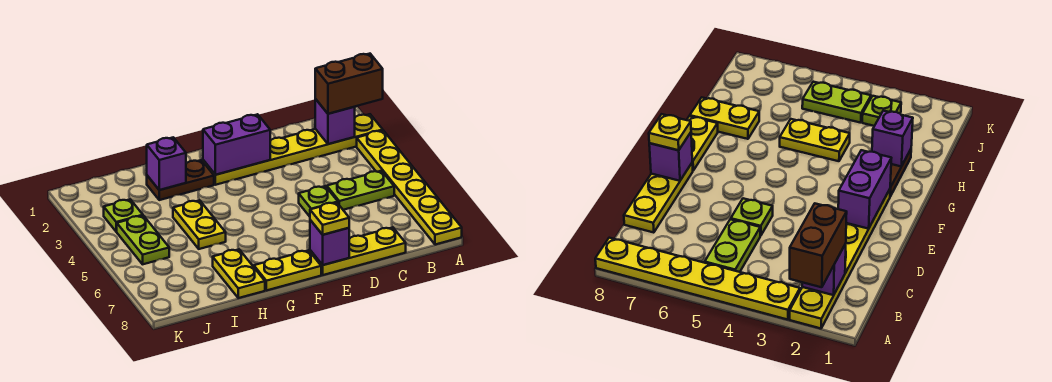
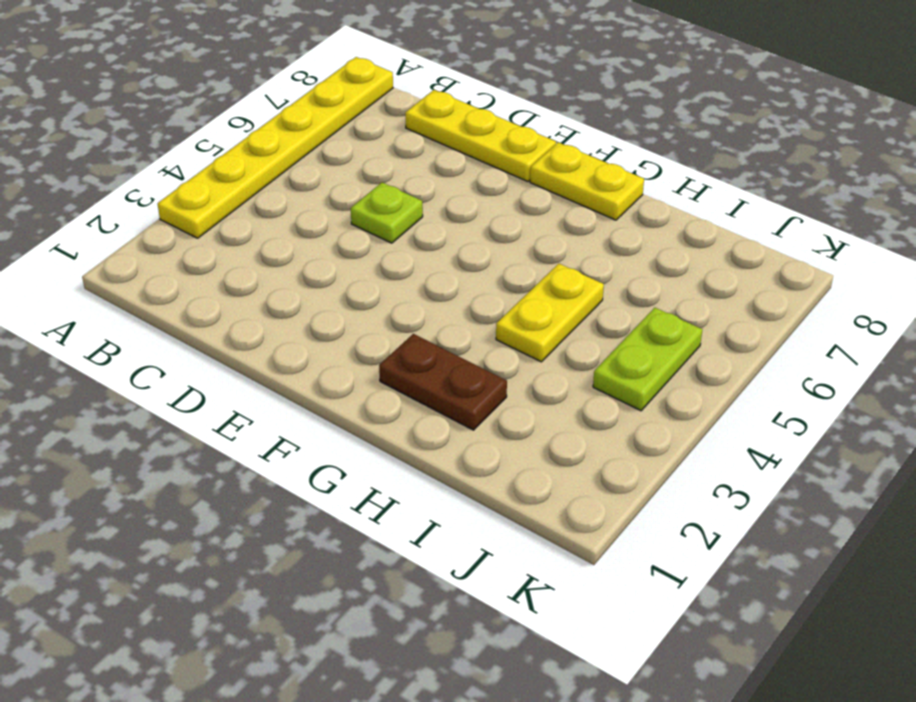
none -> yellow plate A2:F2 level 1
none -> lime plate B5:C5 level 1
none -> yellow plate H7:H8 level 1

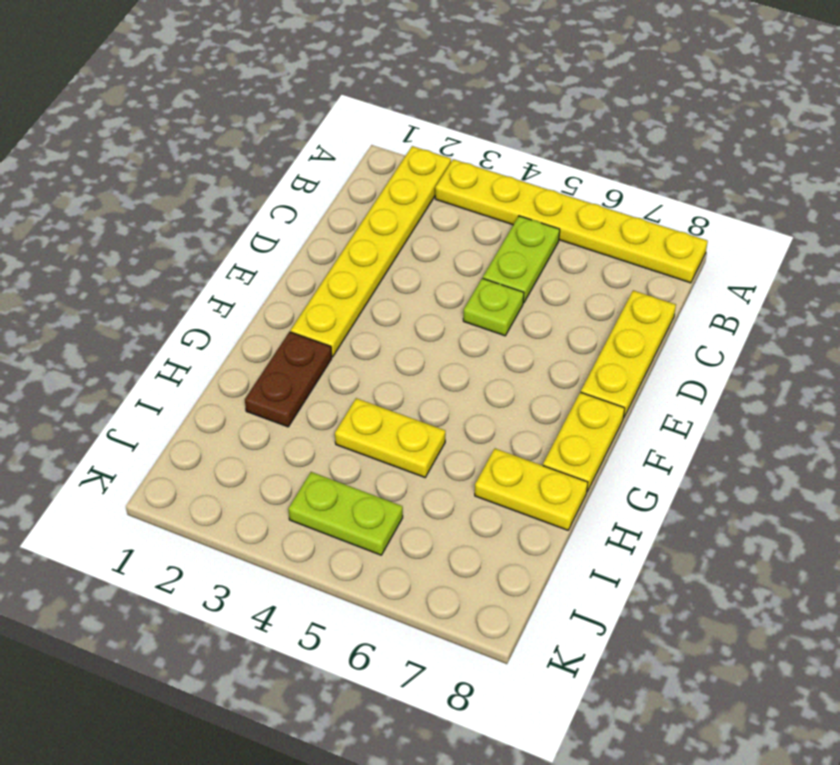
none -> lime plate J3 level 1
none -> purple brick B2 level 2
none -> purple brick E2:F2 level 2

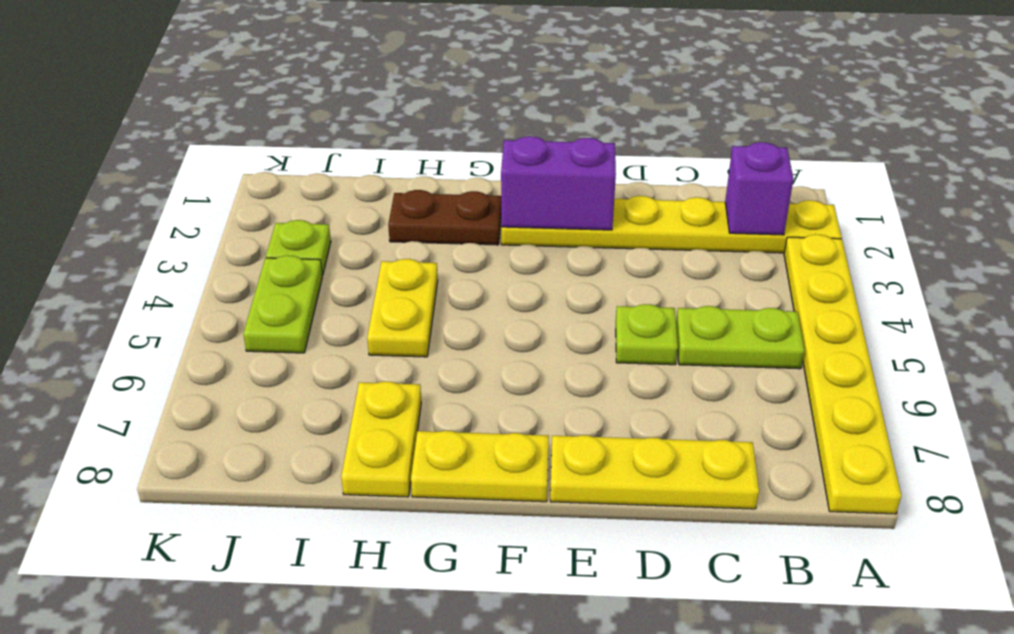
none -> purple brick E8 level 2
none -> purple brick H2 level 2
none -> brown brick A2:B2 level 3

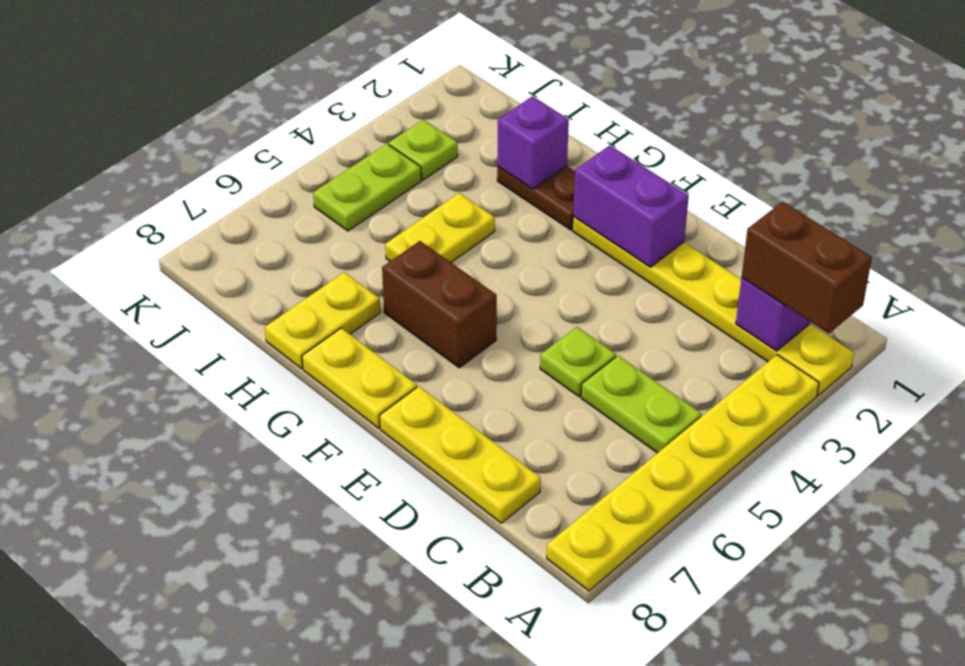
brown brick F6:G6 level 1 -> none
none -> purple brick E8 level 2
none -> yellow plate E8 level 3

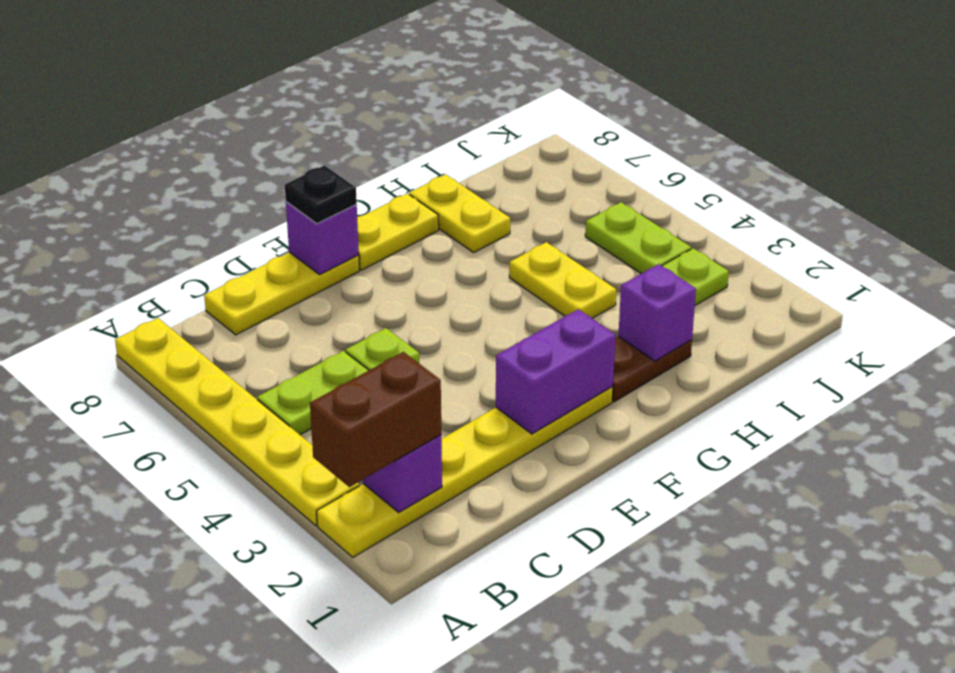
black plate E8 level 3 -> yellow plate E8 level 3

